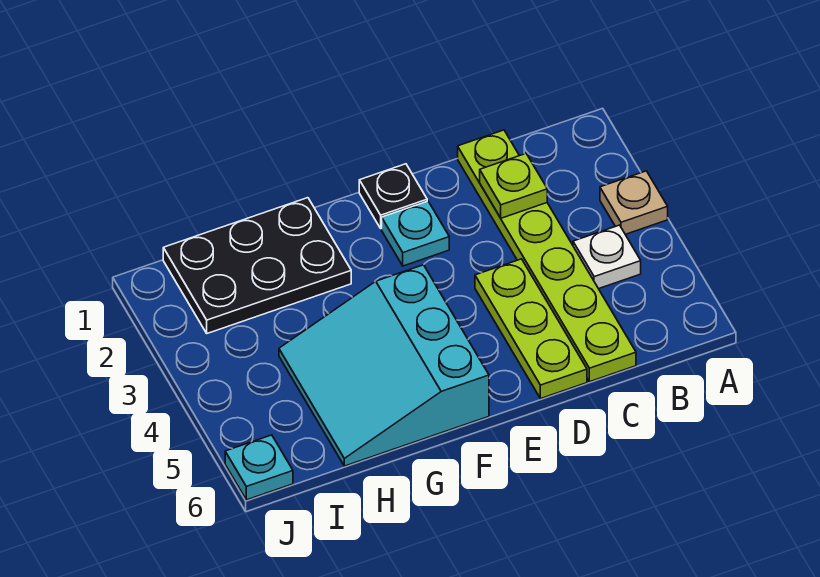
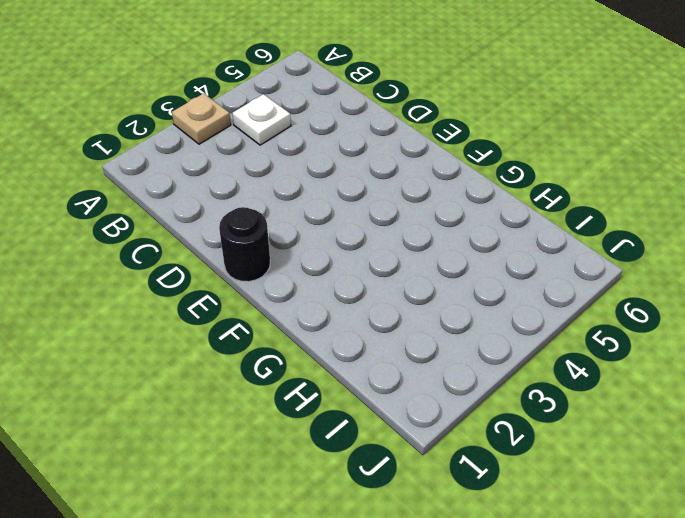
black round brick E1 level 1 -> black plate E1 level 1
none -> lime plate C1:C6 level 1
none -> lime plate D4:D6 level 1

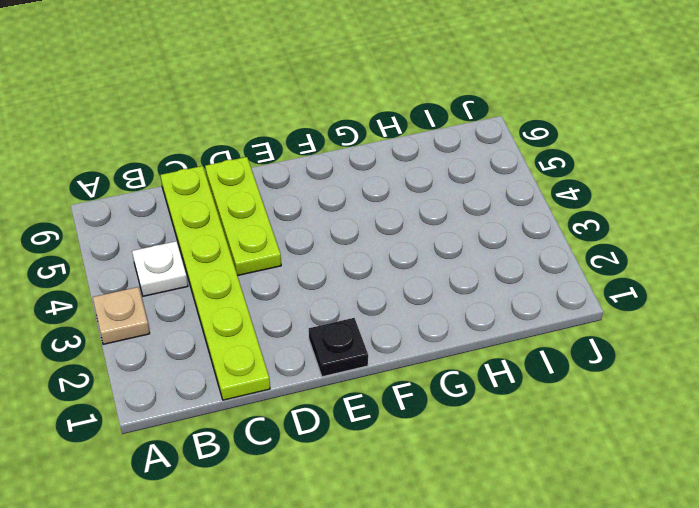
none -> cyan plate E2 level 1
none -> cyan slope F4:H6 level 1 top F

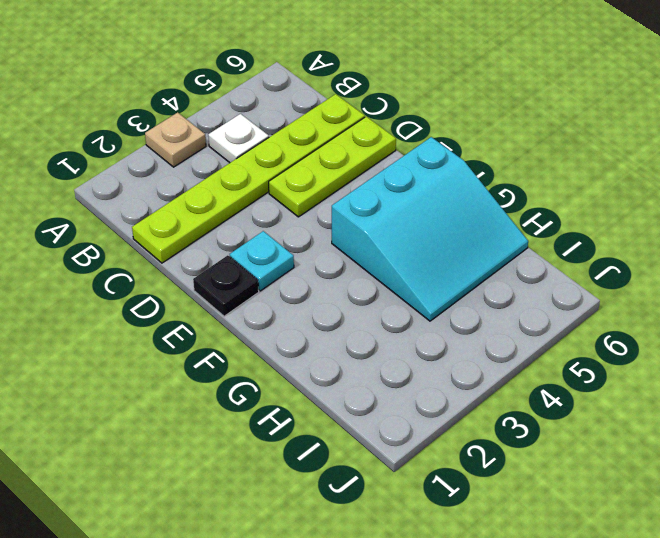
none -> black plate G1:I2 level 1
none -> cyan plate J6 level 1

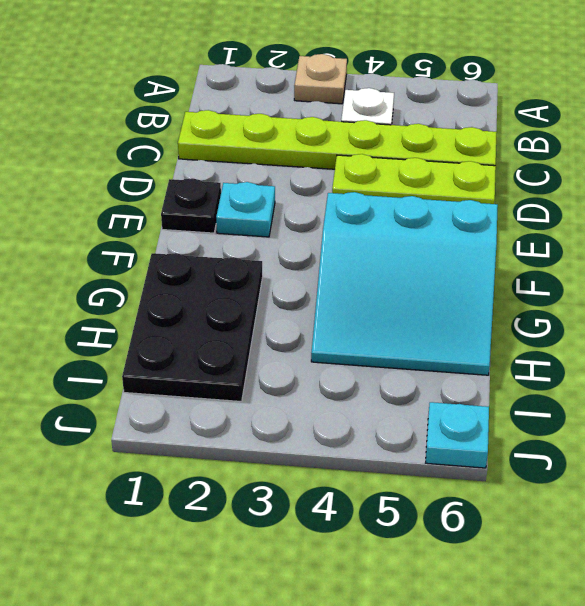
none -> lime plate C2 level 2

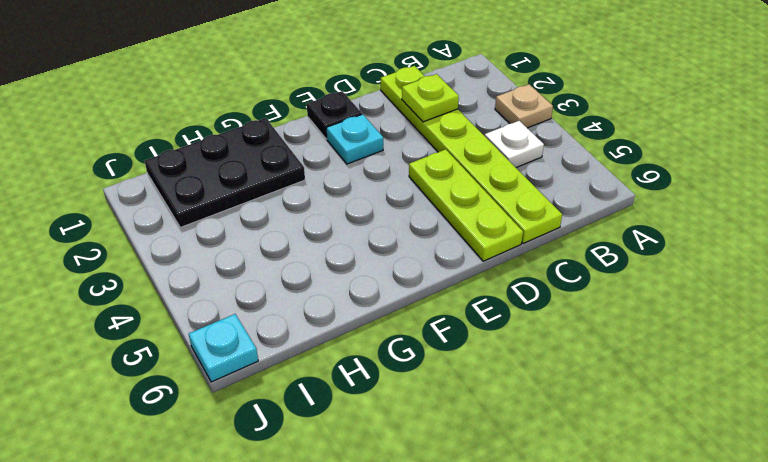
none -> cyan slope F4:H6 level 1 top F

